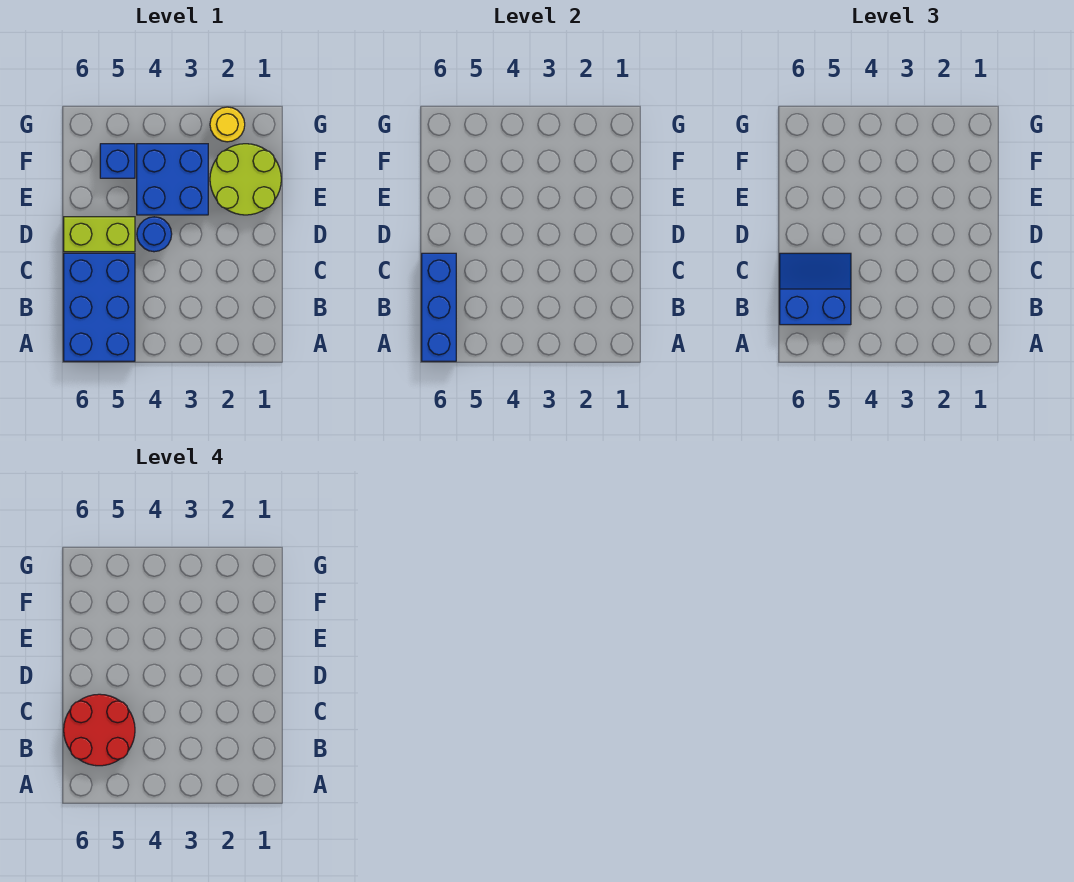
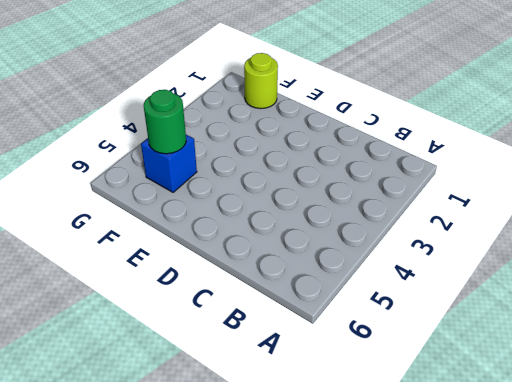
lime round brick F1 level 1 -> lime round brick E1:F2 level 1
green round brick F5 level 2 -> none
none -> blue brick A5:C6 level 1
none -> blue round brick D4 level 1

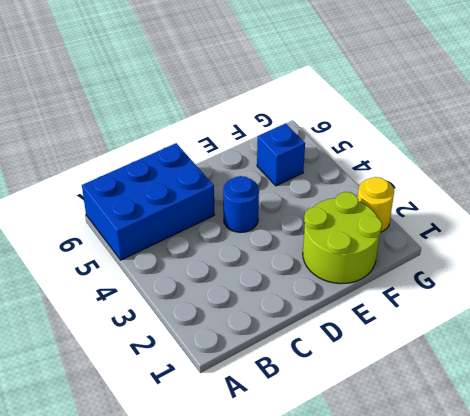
none -> lime brick D5:D6 level 1
none -> blue brick E3:F4 level 1

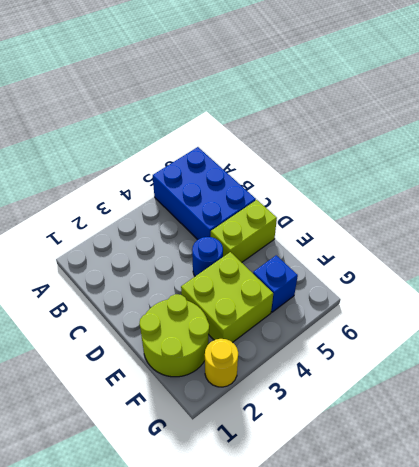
lime brick E3:F4 level 1 -> blue brick E3:F4 level 1
none -> blue brick A6:C6 level 2
none -> blue slope B5:C6 level 3 top B

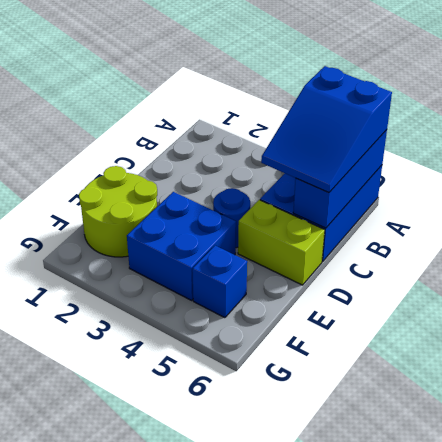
blue slope A5:C6 level 3 top A -> blue slope B5:C6 level 3 top B
none -> yellow round brick G2 level 1
none -> red round brick B5:C6 level 4

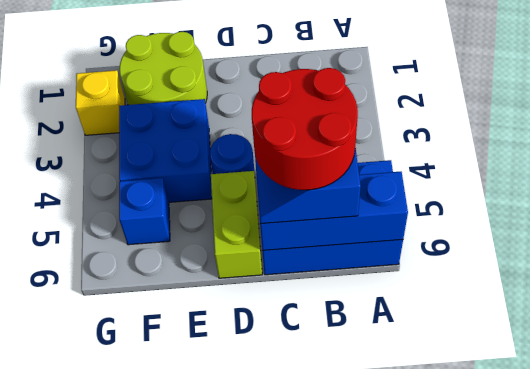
yellow brick G2 level 1 -> yellow round brick G2 level 1

